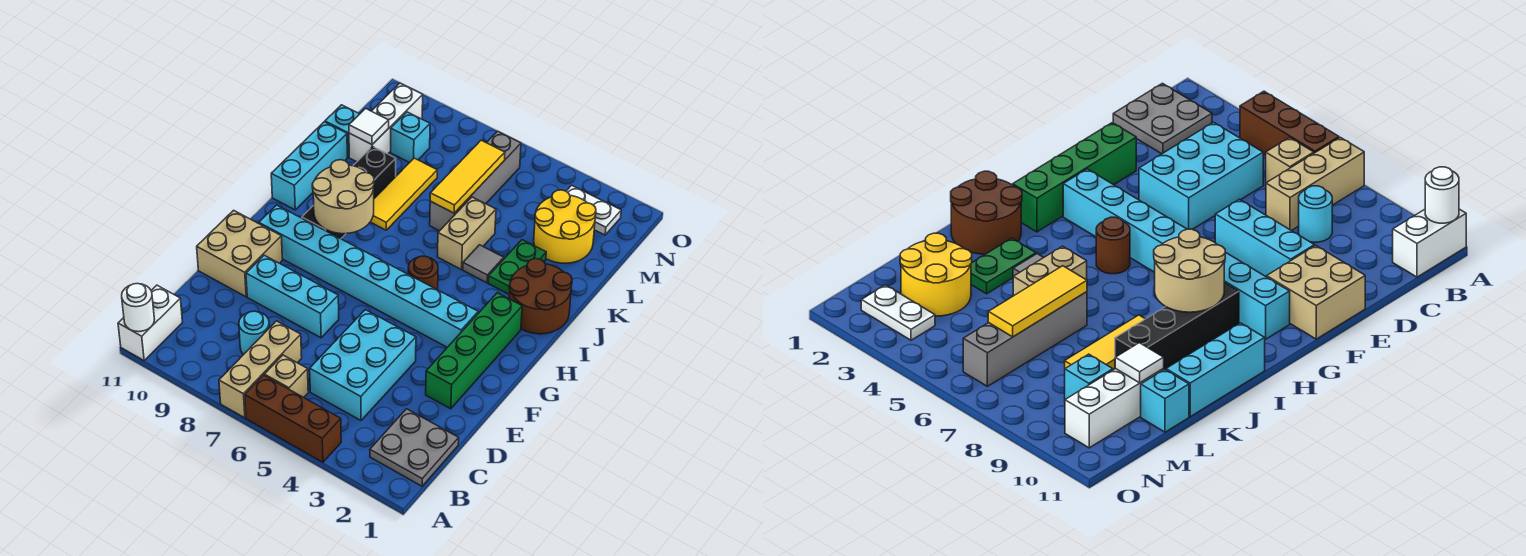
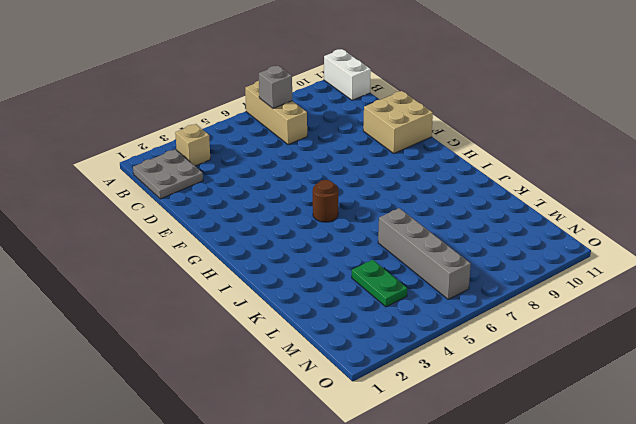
tan brick B3 level 1 -> tan brick B6 level 1
grey brick B7 level 2 -> none
green plate L4:M4 level 1 -> green plate J3:K3 level 1
none -> brown brick A4:A6 level 1
none -> cyan brick C4:E5 level 1
none -> cyan round brick C8 level 1

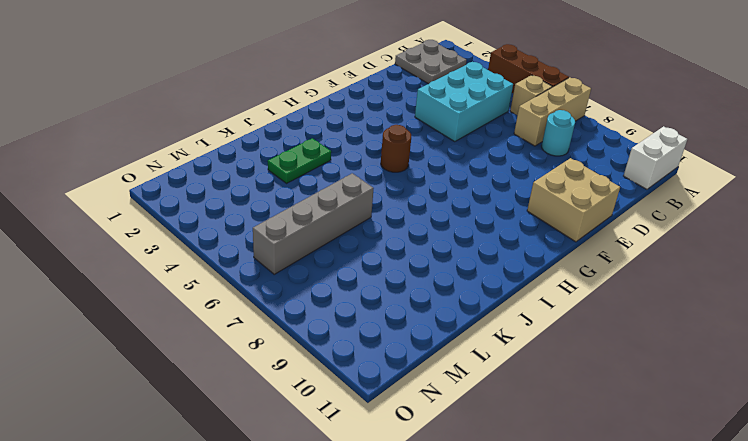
none -> green brick E2:H2 level 1
none -> cyan brick E7:E9 level 1
none -> cyan brick G3:G10 level 1

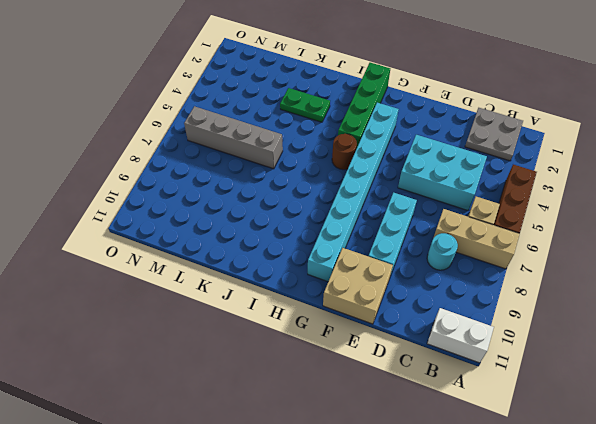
green brick H1:H4 level 1 -> green brick E2:H2 level 1
none -> black brick H9:K9 level 1
none -> brown round brick I1:J2 level 1
none -> cyan brick I11:K11 level 1

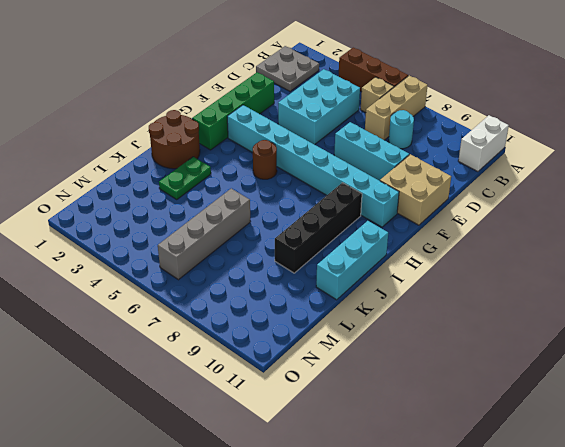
none -> grey tile J4 level 1
none -> tan brick J5:K5 level 1
none -> yellow tile J8:L8 level 1

